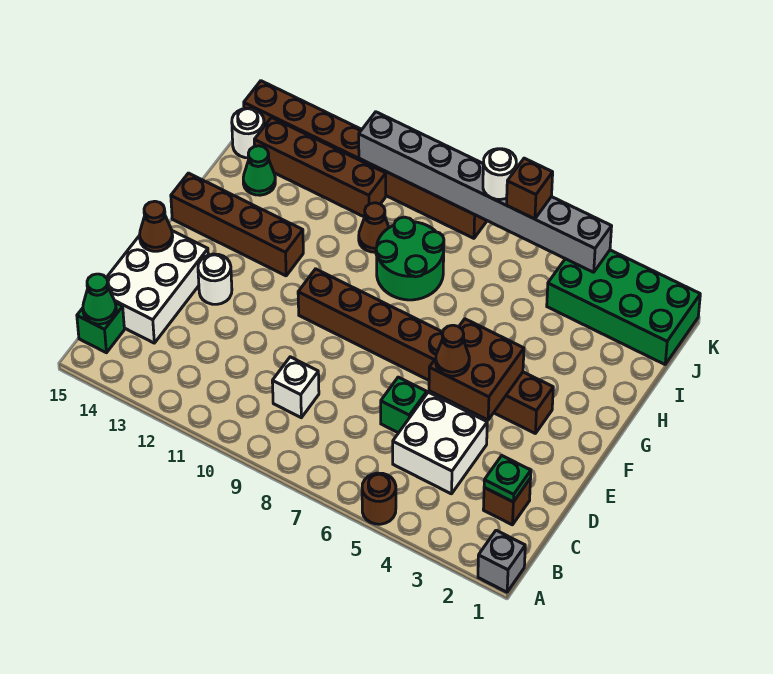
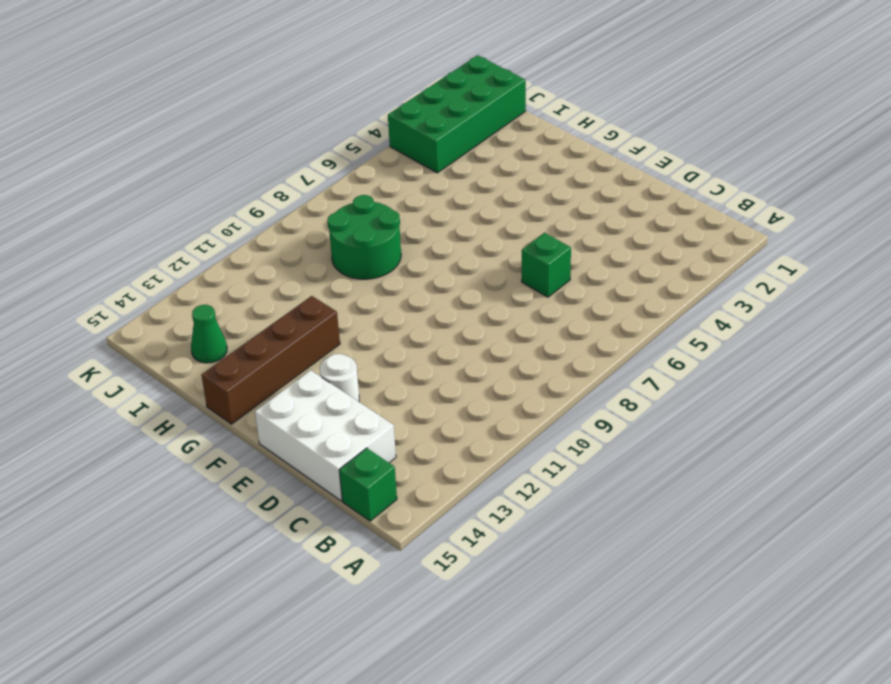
none -> grey brick A1 level 1
none -> brown round brick A5 level 1
none -> brown brick C2 level 1

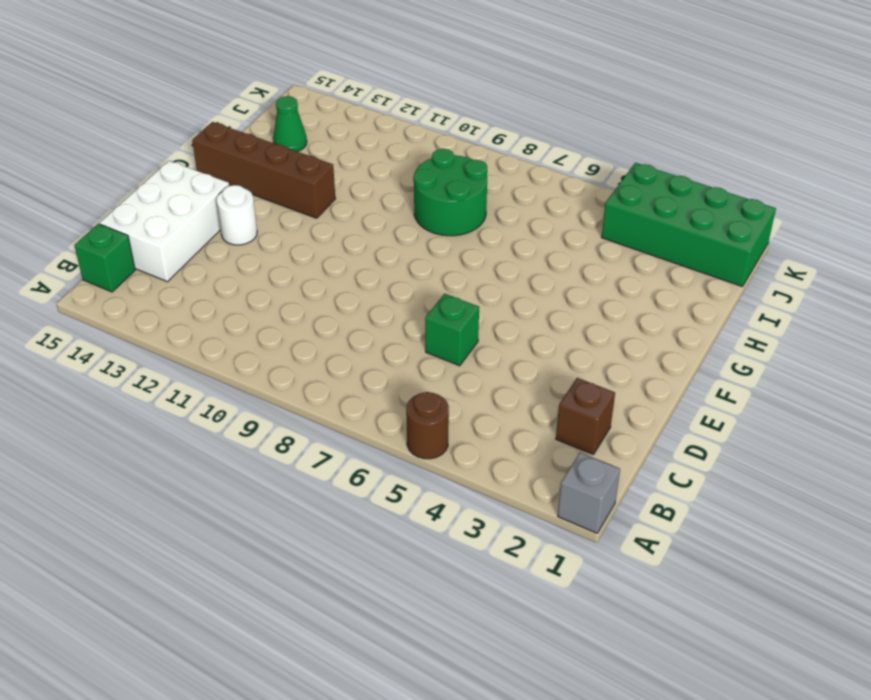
none -> white brick C4:D5 level 1
none -> white brick C9 level 1
none -> brown brick F3:F10 level 1

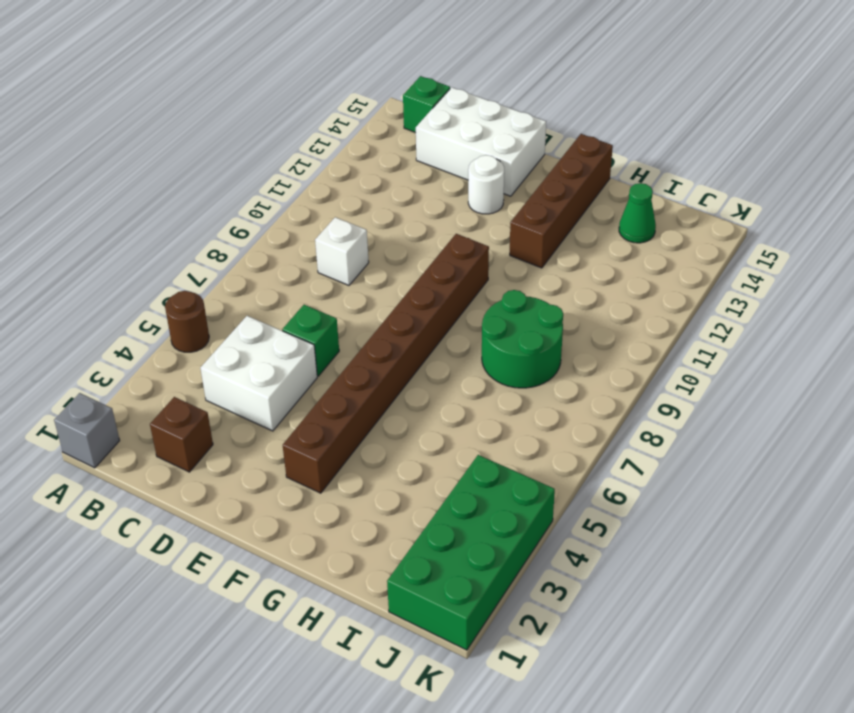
none -> brown cone I10 level 1
none -> brown brick J11:J14 level 1
none -> white round brick J15 level 1

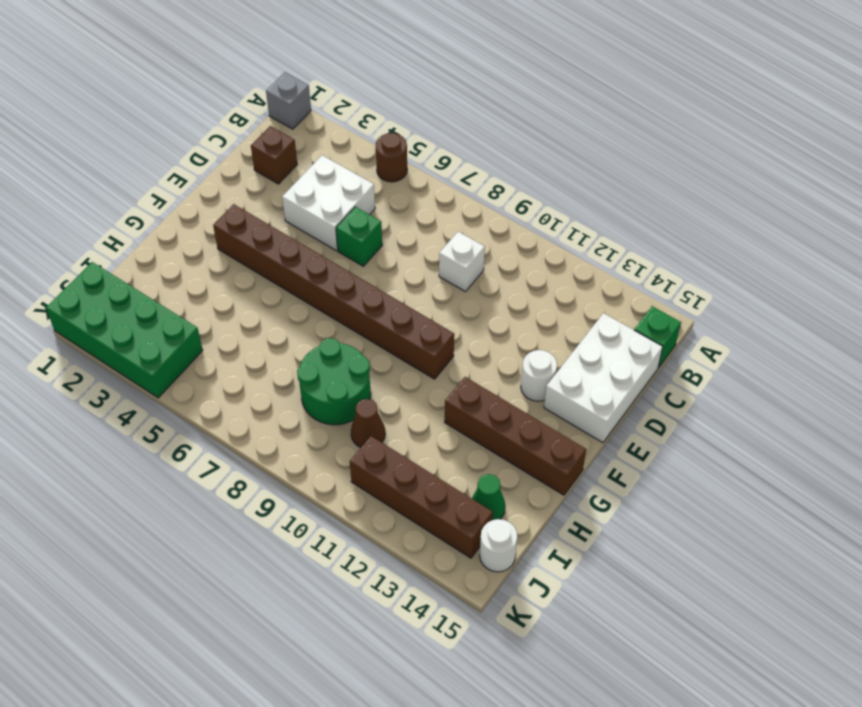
none -> brown brick K8:K15 level 1
none -> green cone B15 level 2
none -> green plate C2 level 2

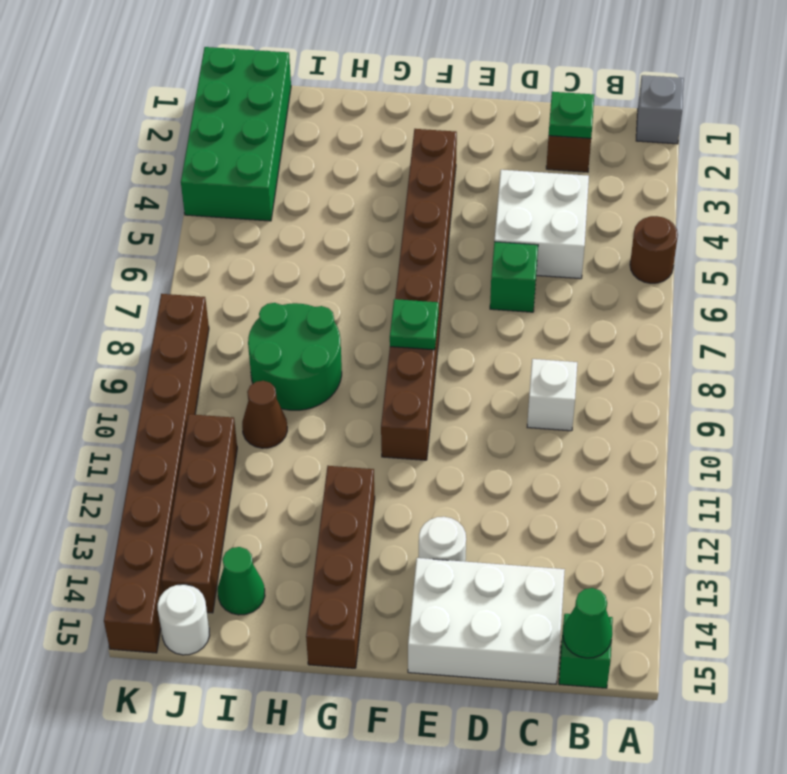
green plate F8 level 2 -> none
none -> brown brick E4:F5 level 2
none -> brown cone E15 level 2
none -> grey brick K4:K11 level 2

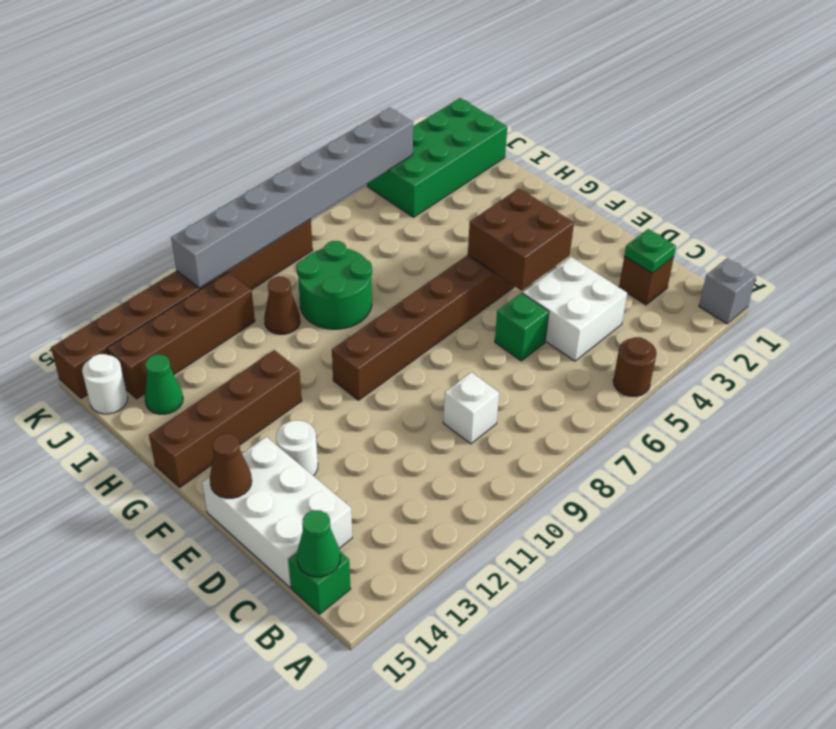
none -> brown cone E5 level 3
none -> brown brick K6 level 3
none -> white round brick K7 level 3

